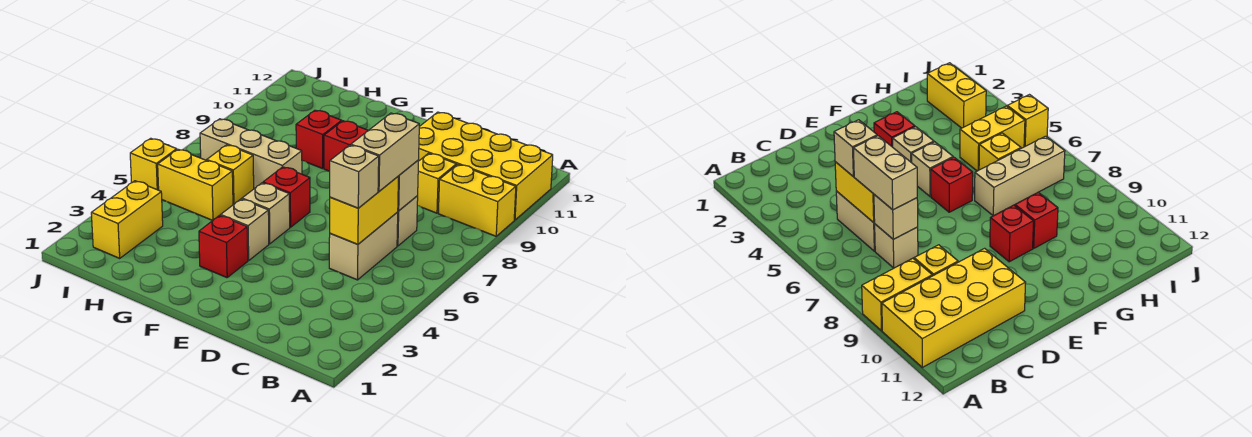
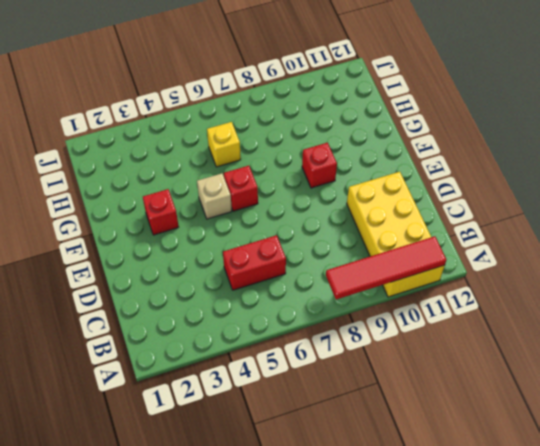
red tile A8:A11 level 2 -> none
red brick C5:C6 level 1 -> tan brick C5:C6 level 1
none -> yellow brick A9:B9 level 1
none -> tan brick C7 level 1
none -> yellow brick C9 level 1

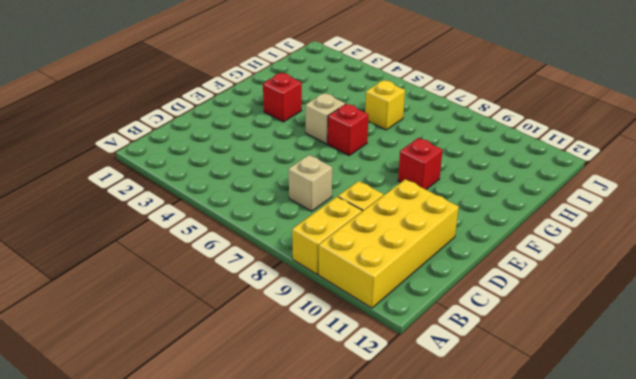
none -> tan brick C5:C6 level 1
none -> tan brick F4 level 1
none -> tan brick G7:I7 level 1

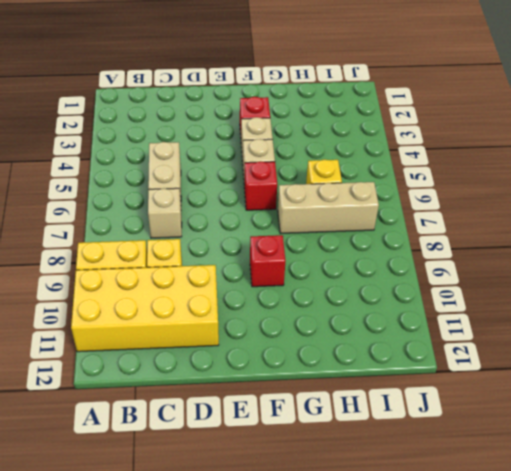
none -> red brick G9 level 1
none -> yellow brick H5:I5 level 1
none -> yellow brick I2:I3 level 1

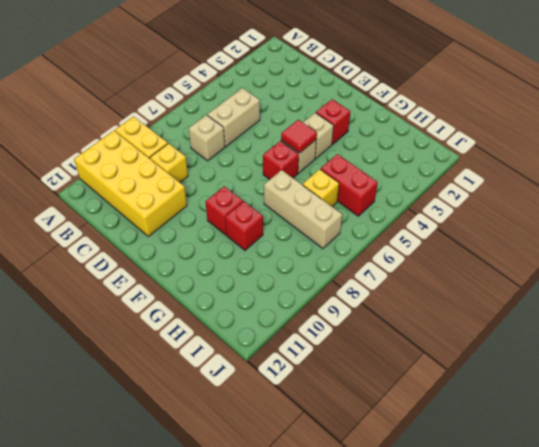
red tile F5 level 2 -> none
red brick H5:I5 level 1 -> yellow brick H5:I5 level 1
none -> yellow brick I2:I3 level 1
none -> yellow brick J5 level 1
none -> yellow brick C5:C6 level 2

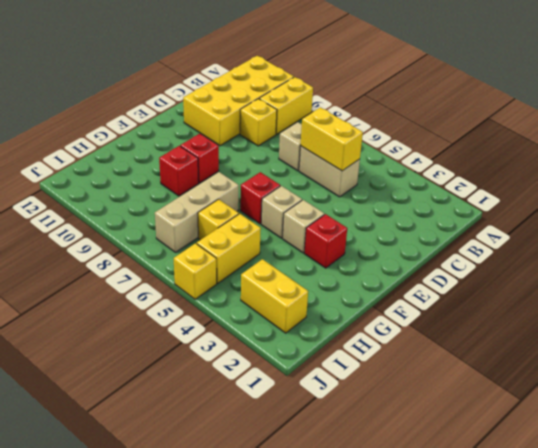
none -> tan brick C7 level 2
none -> tan brick C5 level 3
none -> tan brick C6:C7 level 3

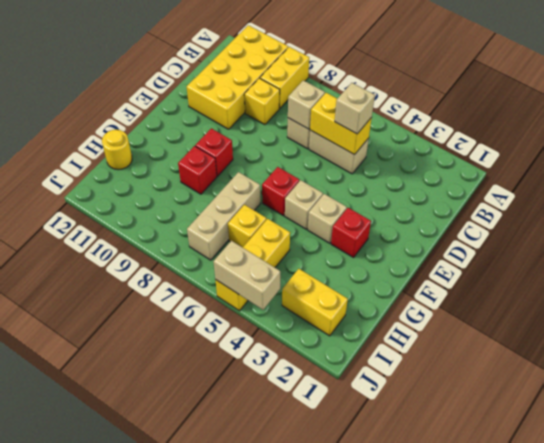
yellow round brick H12 level 1 -> none
tan brick J4:J5 level 2 -> tan brick C6:C7 level 3

